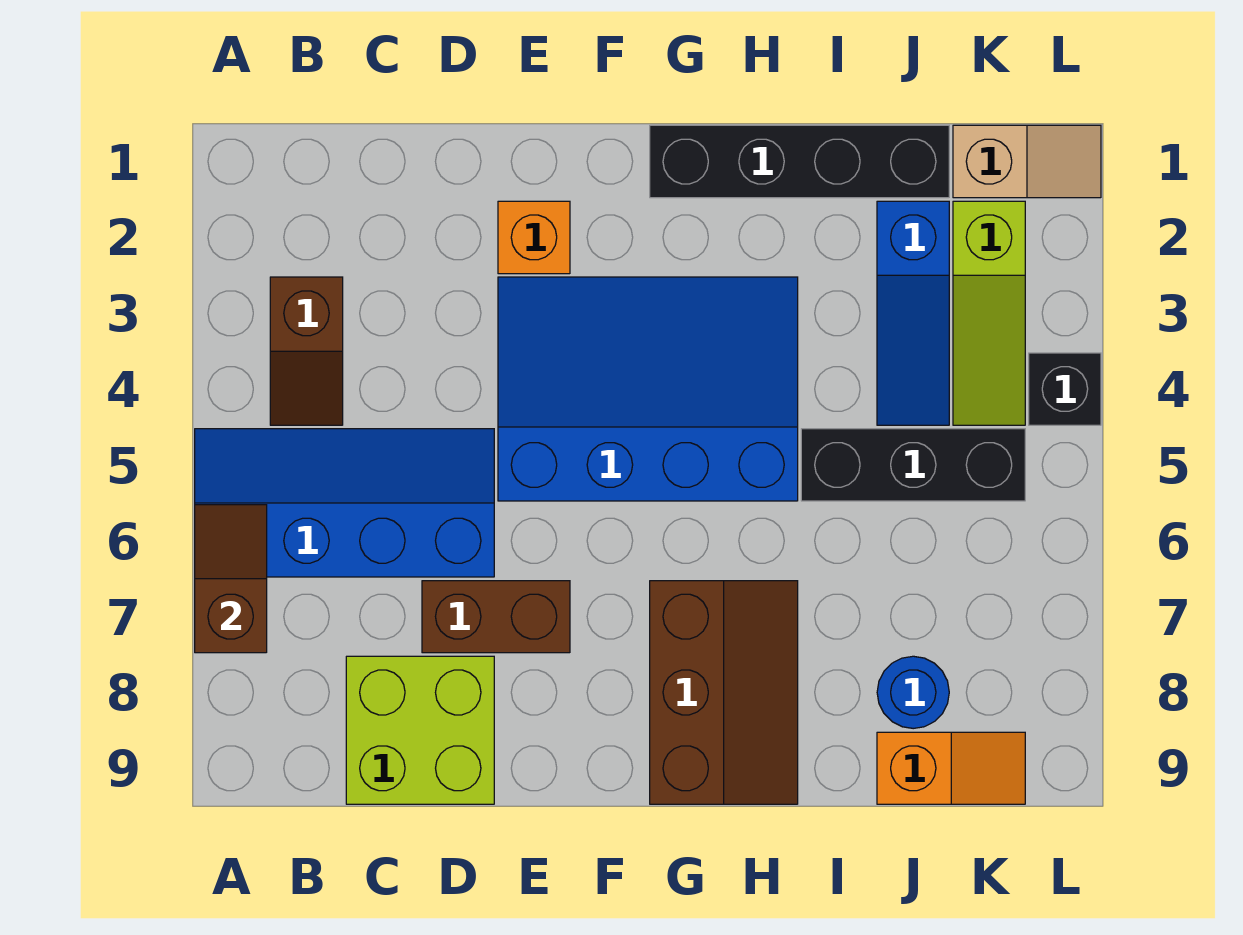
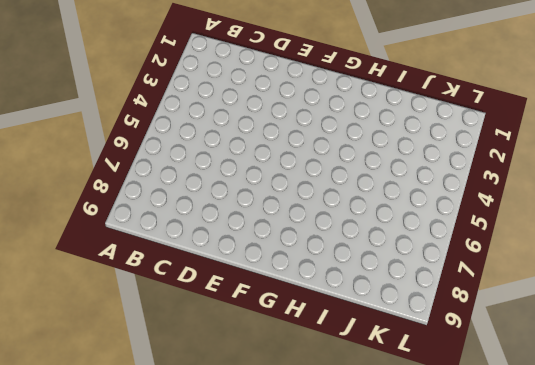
none -> blue slope A5:D6 level 1 top 6
none -> brown slope B3:B4 level 1 top 3
none -> lime brick C8:D9 level 1

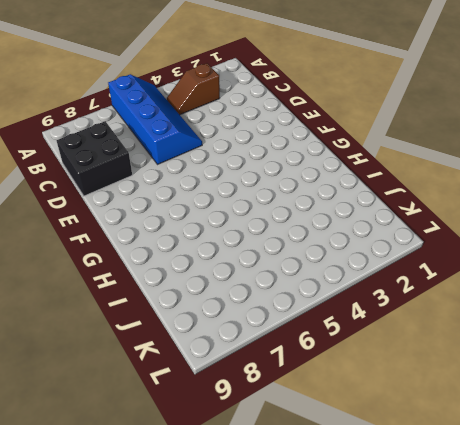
black brick C8:D9 level 1 -> lime brick C8:D9 level 1
none -> brown brick D7:E7 level 1
none -> orange brick E2 level 1
none -> blue slope E3:H5 level 1 top 5

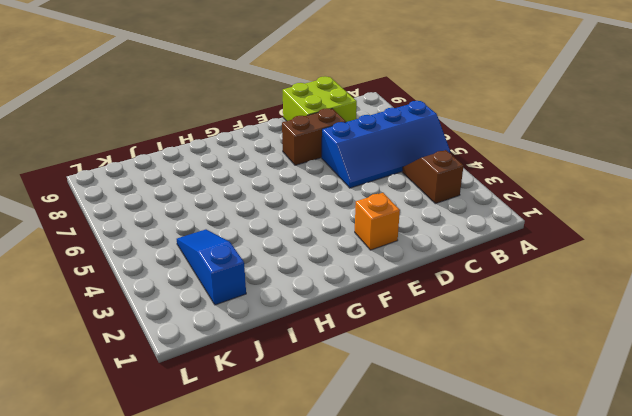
none -> blue slope E3:H5 level 1 top 5
none -> black brick G1:J1 level 1
none -> brown slope G7:H9 level 1 top G

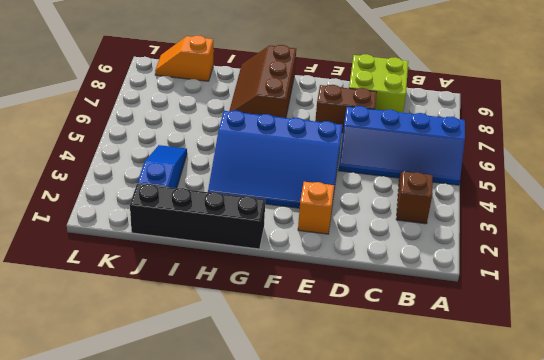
none -> black brick I5:K5 level 1
none -> blue round brick J8 level 1
none -> tan slope K1:L1 level 1 top K

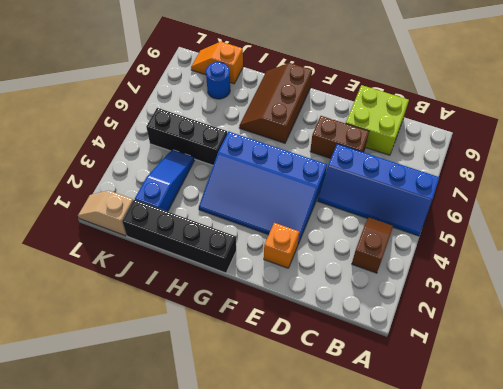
none -> lime slope K2:K4 level 1 top 2
none -> black brick L4 level 1
none -> brown slope A6:A7 level 2 top 7

